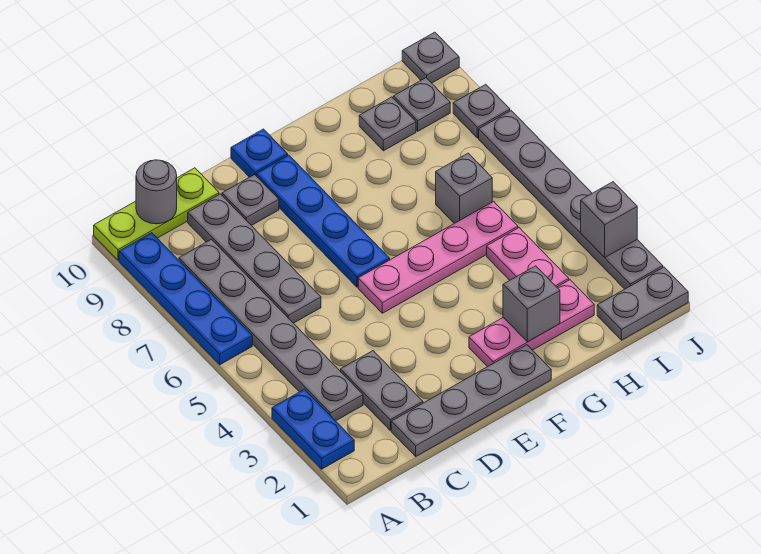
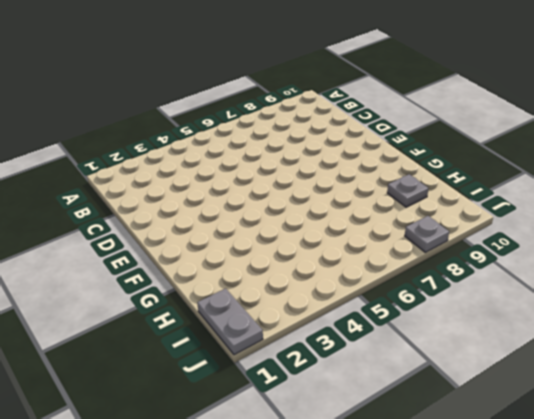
none -> blue plate A2:A3 level 1
none -> blue plate A6:A9 level 1
none -> lime plate A10:C10 level 1

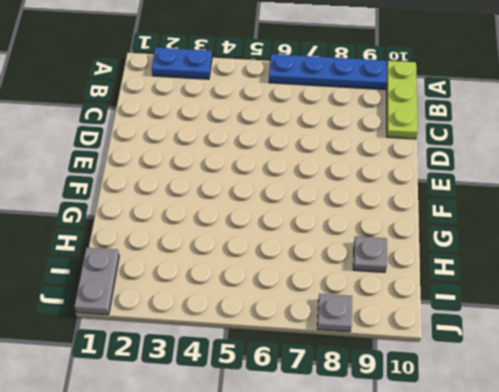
none -> grey plate B3:B8 level 1
none -> grey plate C1:F1 level 1
none -> grey plate C2:C3 level 1

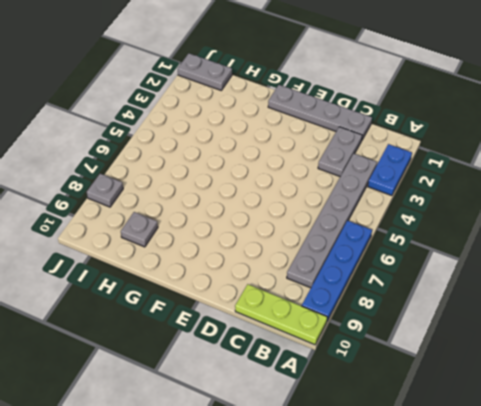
none -> grey plate C6:C9 level 1
none -> grey plate D9 level 1
none -> pink plate E5:H5 level 1

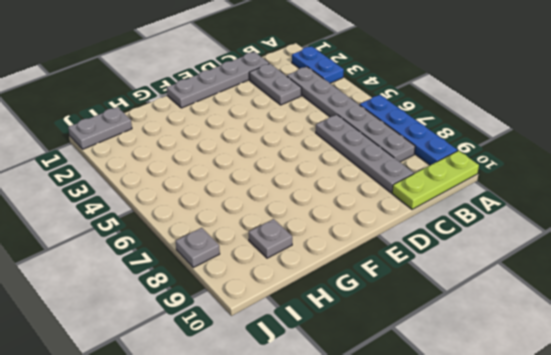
none -> grey plate D9 level 1
none -> pink plate E5:H5 level 1
none -> blue plate E6:E9 level 1

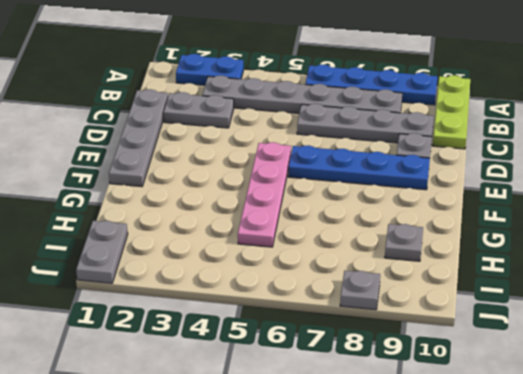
none -> blue plate E10 level 1
none -> pink plate F2:H2 level 1
none -> pink plate H3:H4 level 1

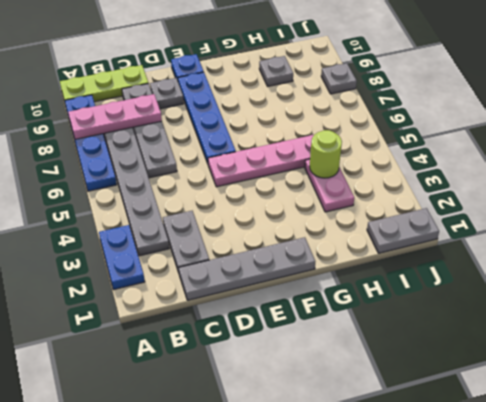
pink plate A8:C8 level 2 -> pink plate F2:H2 level 1
lime round brick H4 level 2 -> none
none -> grey brick H6 level 1
none -> grey plate I9 level 1
none -> grey plate J2:J7 level 1

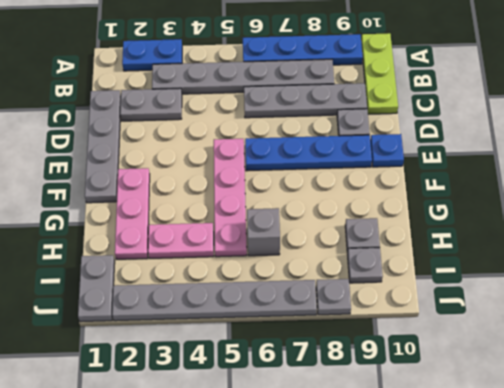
none -> grey plate J10 level 1
none -> grey round brick B10 level 2
none -> grey brick G2 level 2

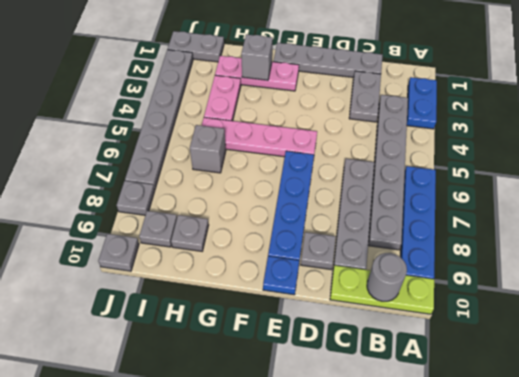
none -> grey brick J3 level 2

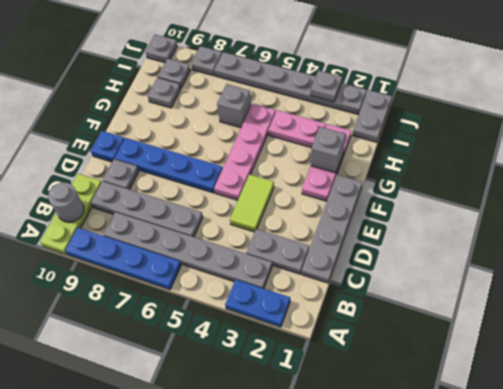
lime tile D4:E4 level 1 -> none
grey plate J3 level 2 -> grey brick J3 level 2

